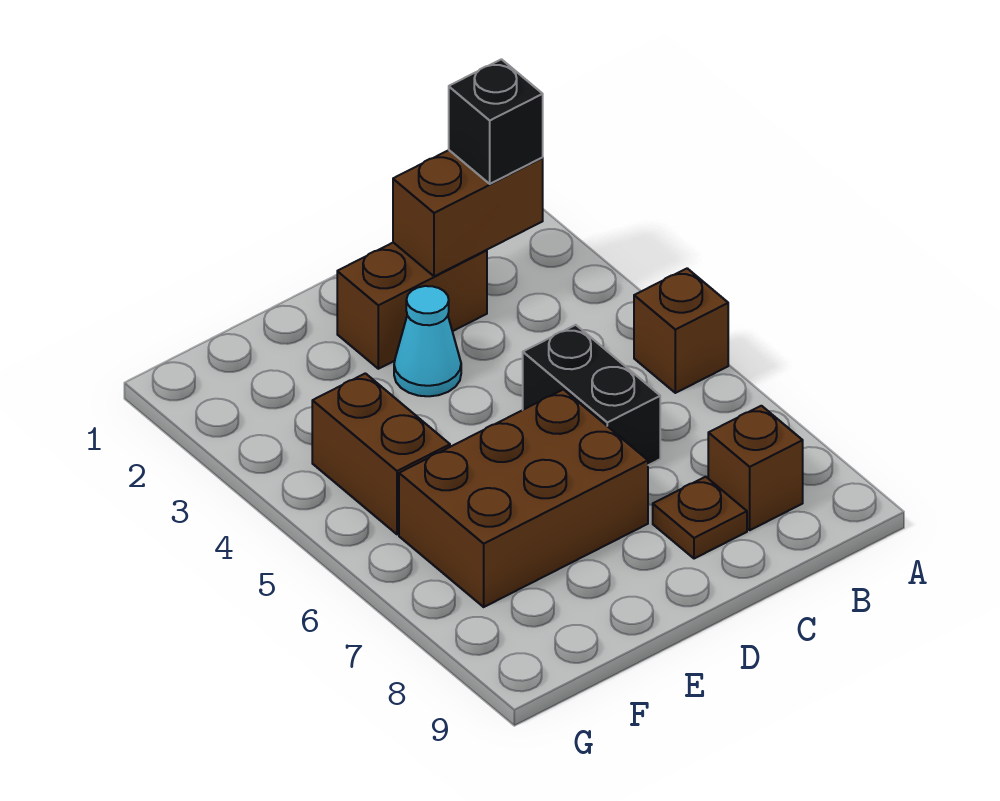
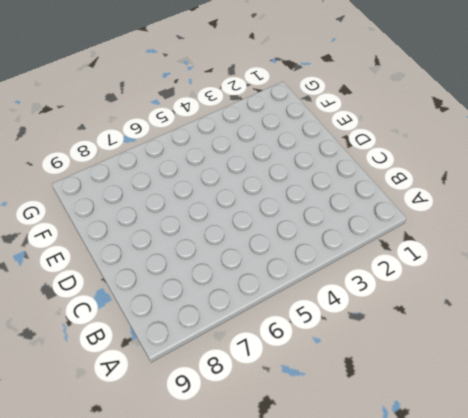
none -> brown brick A5 level 1
none -> brown brick B8 level 1

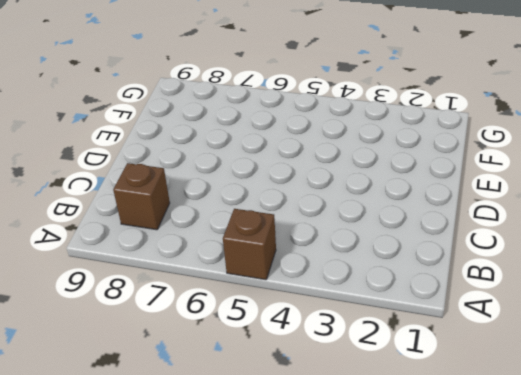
none -> brown brick C2:D2 level 1
none -> black brick C5:C6 level 1

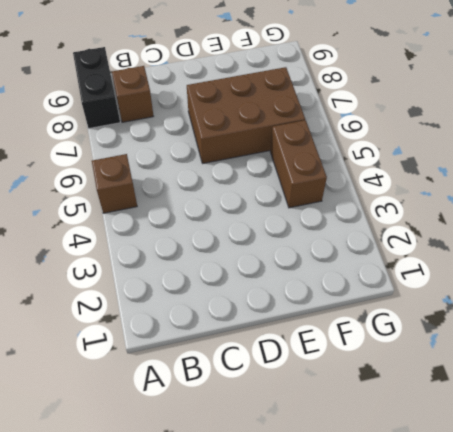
black brick A8:A9 level 1 -> black brick C5:C6 level 1
none -> brown brick C2:D2 level 1
none -> brown plate C8 level 1

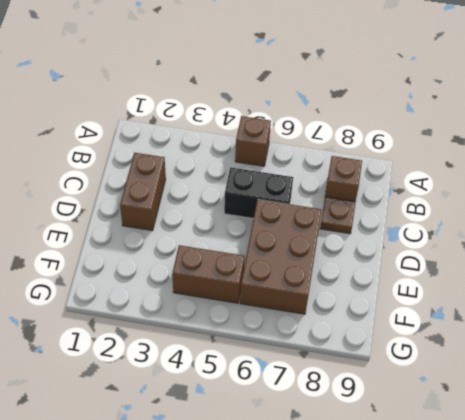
none -> cyan cone D3 level 1
none -> brown brick B2:C2 level 2

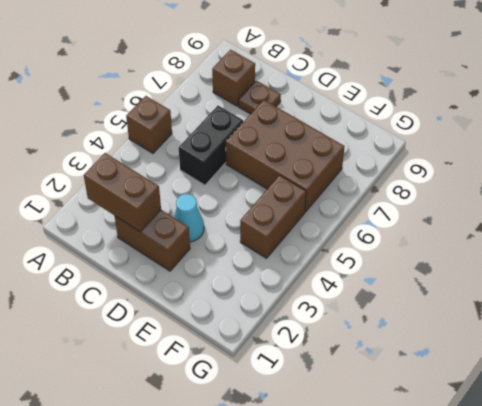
none -> black brick B2 level 3

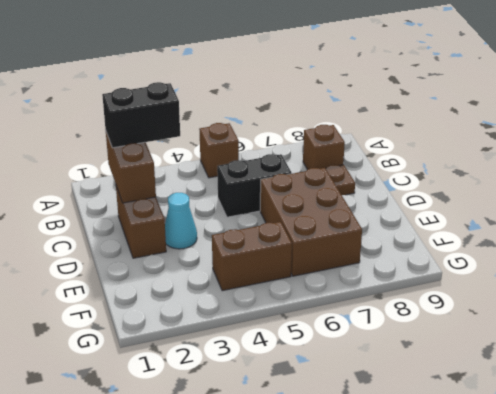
black brick B2:B3 level 3 -> black brick B2 level 3

